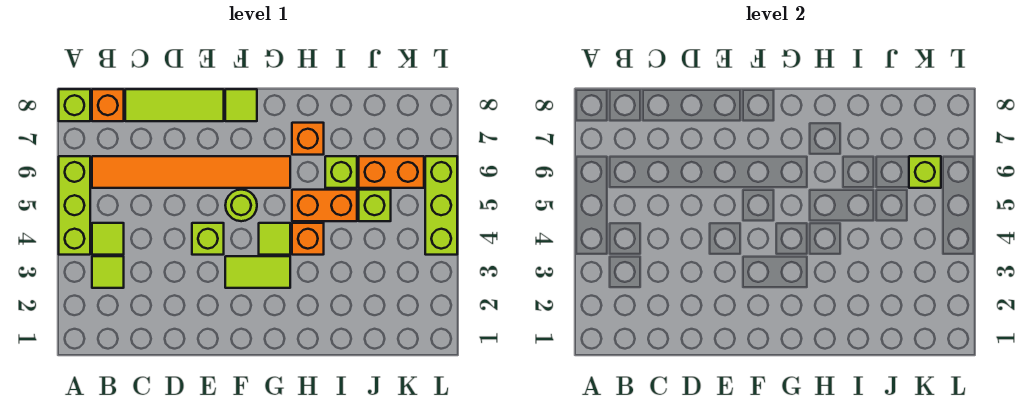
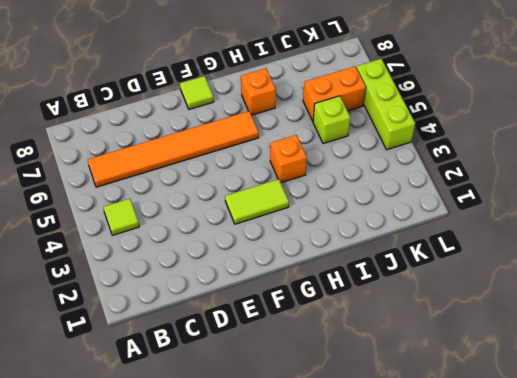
none -> lime brick A4:A6 level 1
none -> lime brick A8 level 1
none -> lime tile B3 level 1

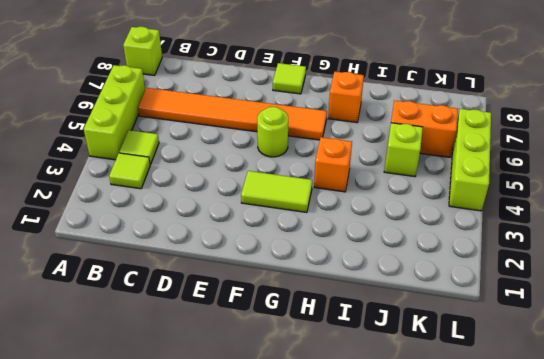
none -> orange brick B8 level 1
none -> lime tile C8:E8 level 1
none -> lime brick E4 level 1

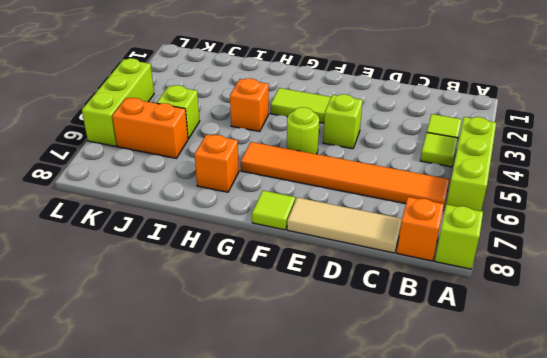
tan tile C8:E8 level 1 -> lime tile C8:E8 level 1
none -> lime tile G4 level 1
none -> orange brick H5:I5 level 1
none -> lime brick I6 level 1

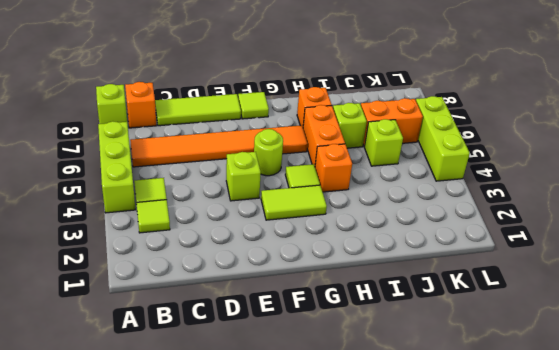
orange brick H5:H6 level 1 -> orange brick H5:I5 level 1
none -> lime brick K6 level 2

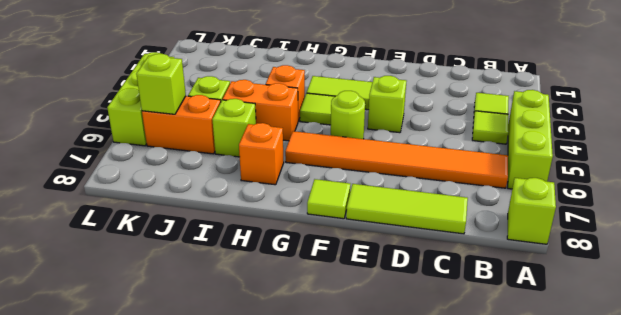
none -> orange brick B8 level 1

